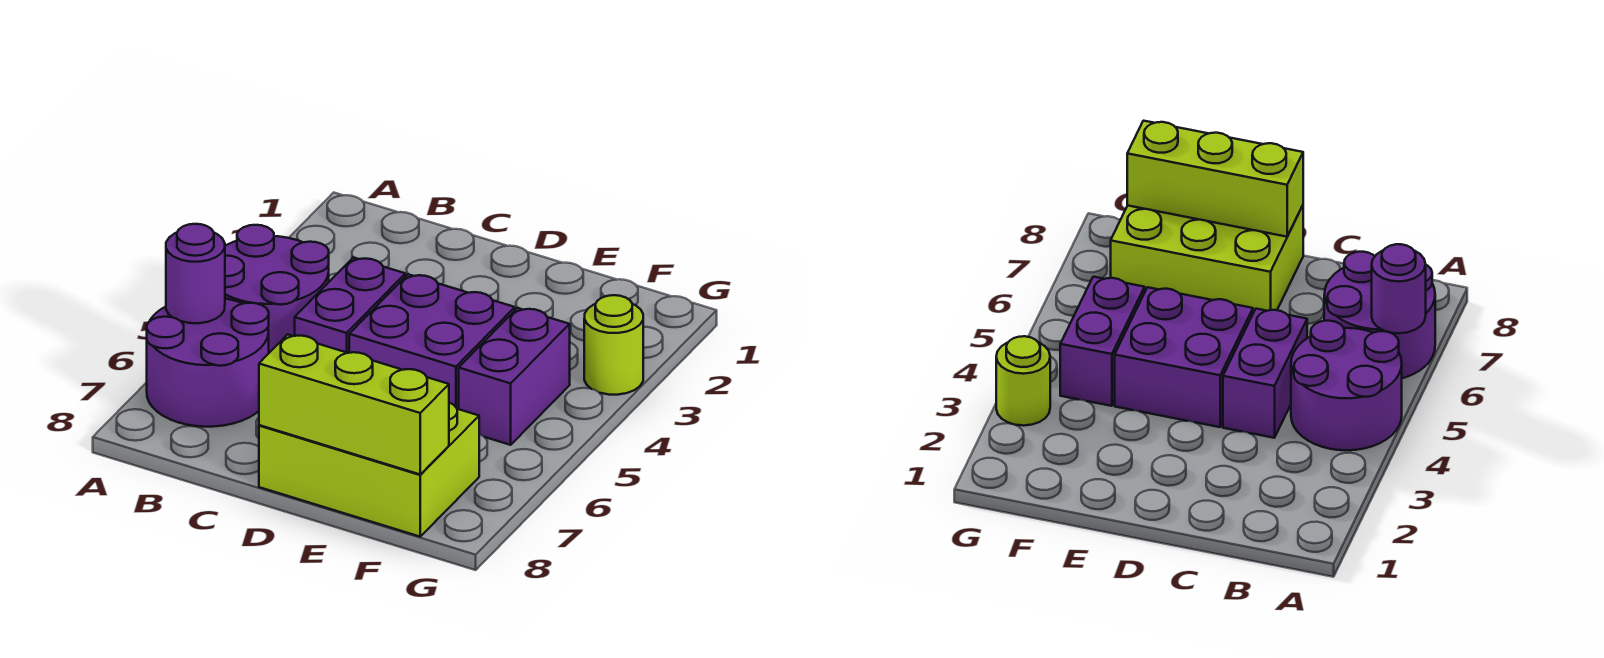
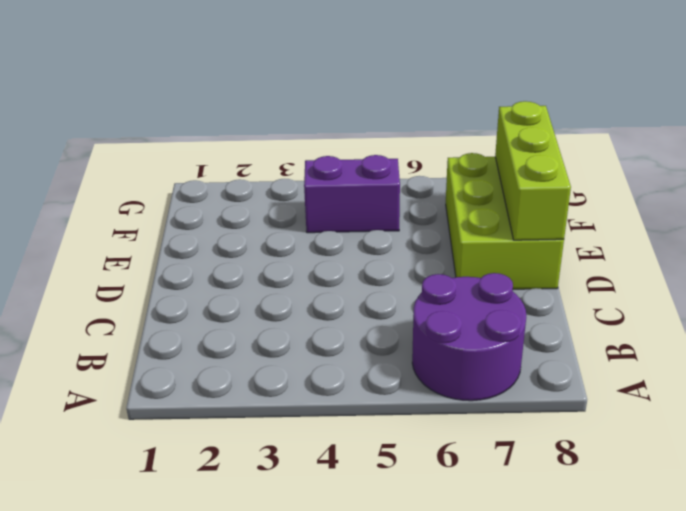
none -> purple round brick A4:B5 level 1
none -> purple brick C4:C5 level 1

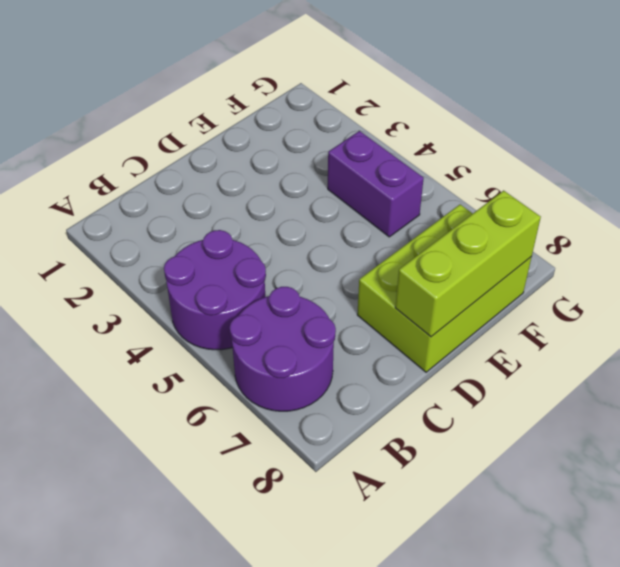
none -> purple brick C4:C5 level 1
none -> purple brick D4:E5 level 1

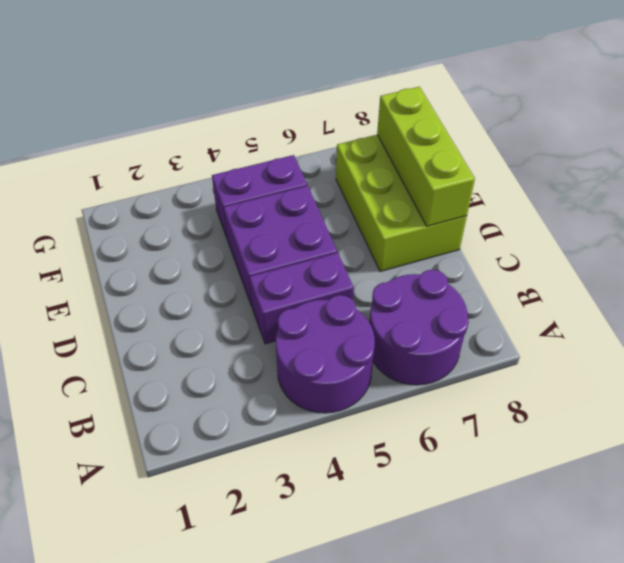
none -> lime round brick G3 level 1
none -> purple round brick A6 level 2

